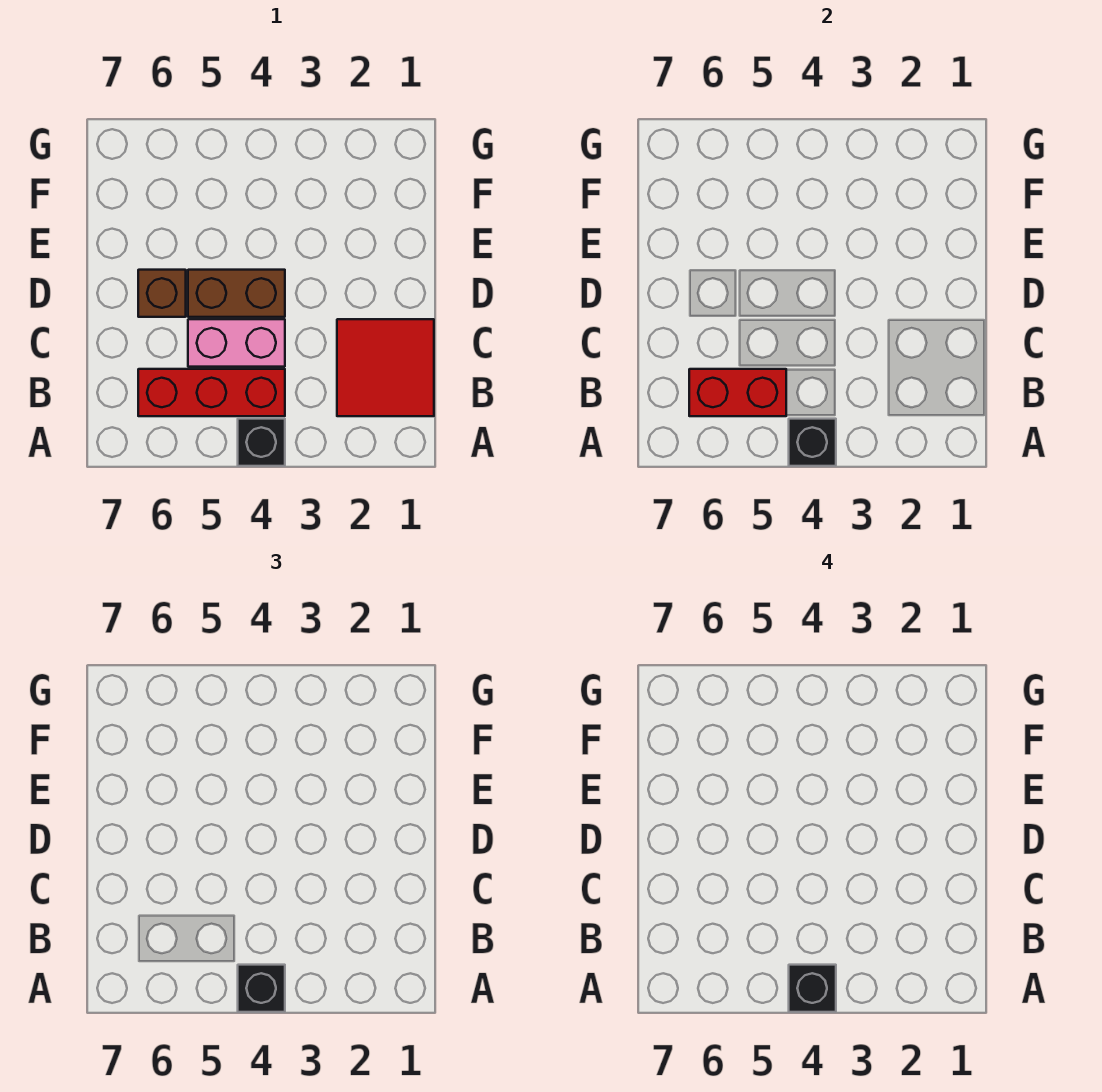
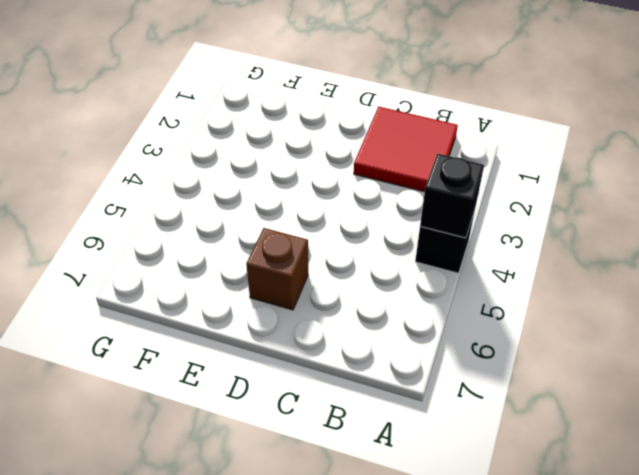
none -> red brick B4:B6 level 1
none -> pink brick C4:C5 level 1

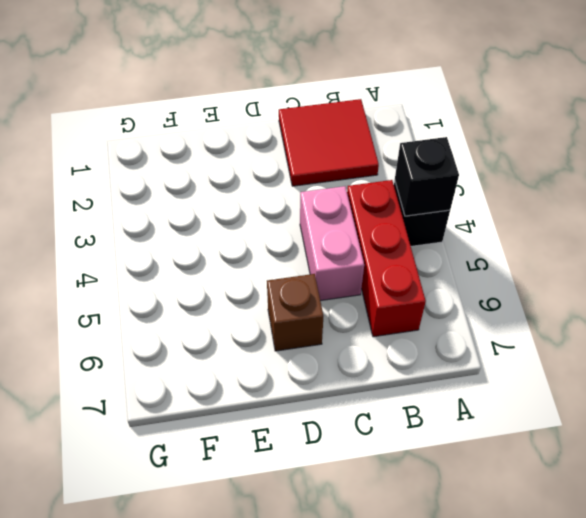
none -> brown brick D4:D5 level 1
none -> red brick B5:B6 level 2

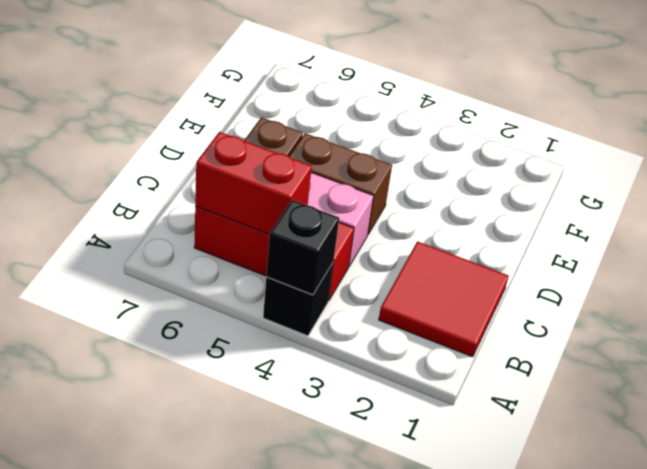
none -> black brick A4 level 3
none -> black brick A4 level 4

